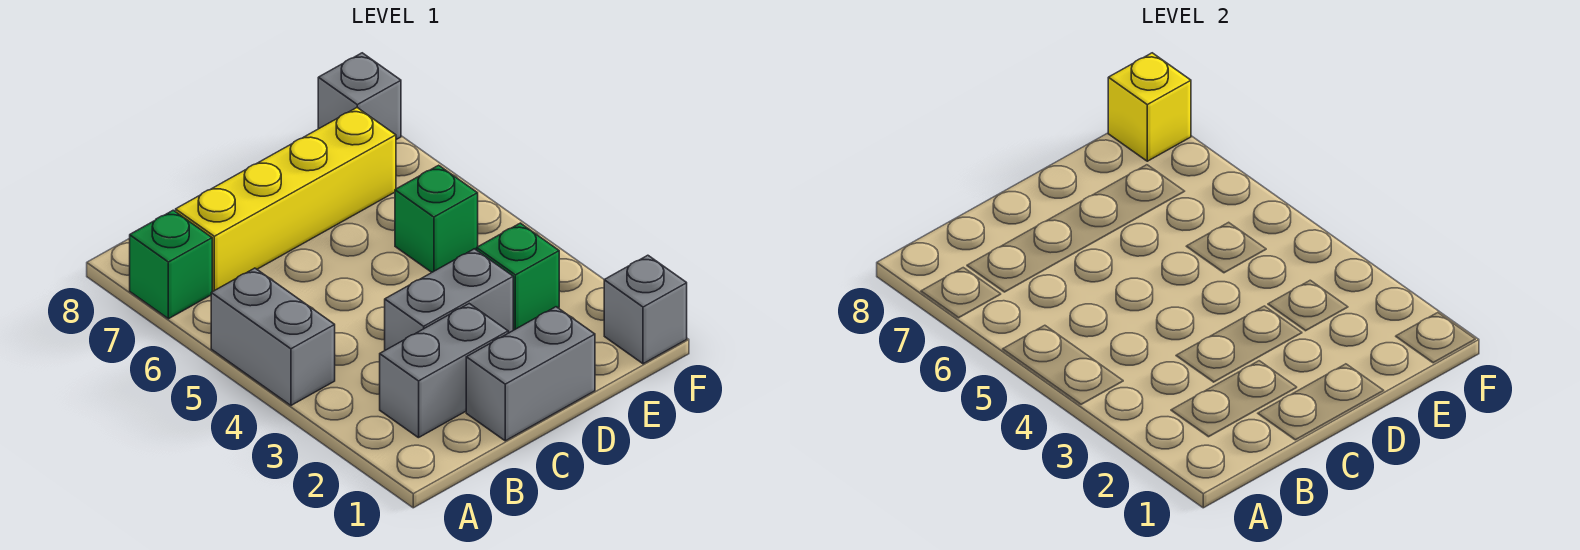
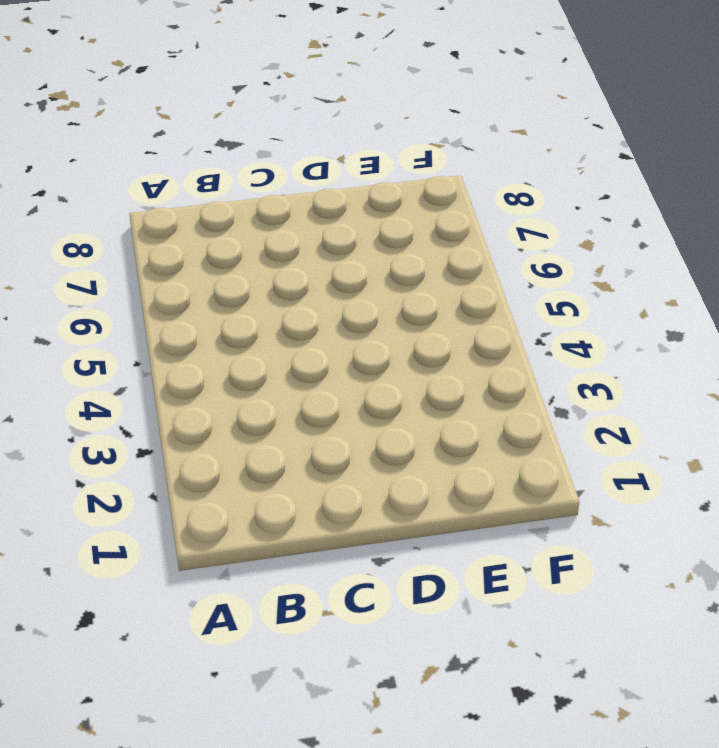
none -> grey brick A4:A5 level 1
none -> green brick A7 level 1

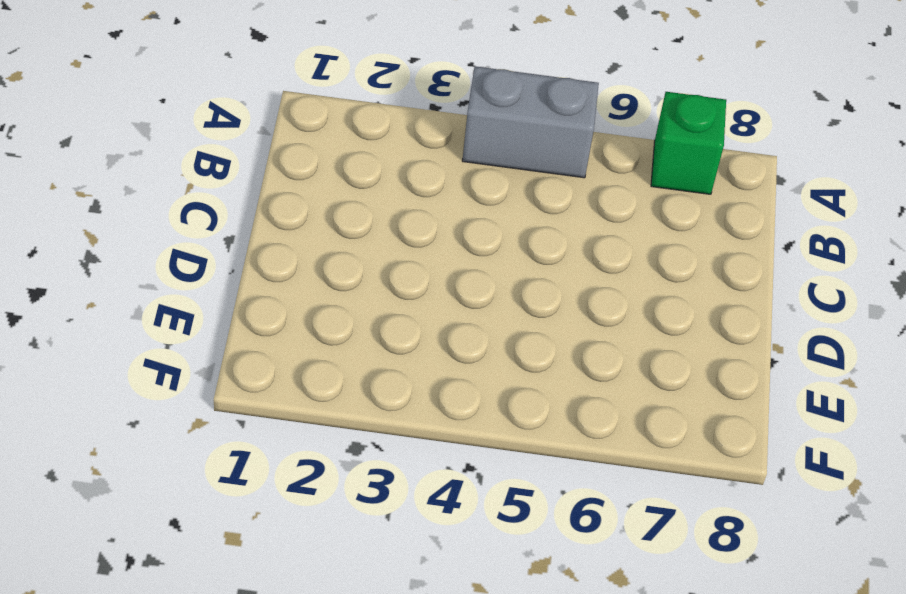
none -> grey brick B2:C2 level 1
none -> yellow brick B7:E7 level 1

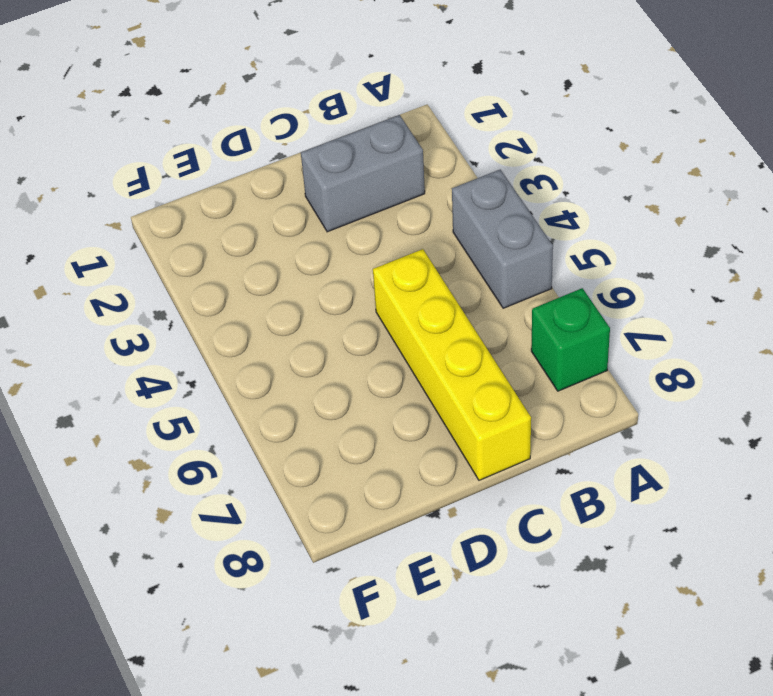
yellow brick C5:C8 level 1 -> yellow brick B7:E7 level 1
none -> grey brick C1:D1 level 1
none -> grey brick C3:D3 level 1

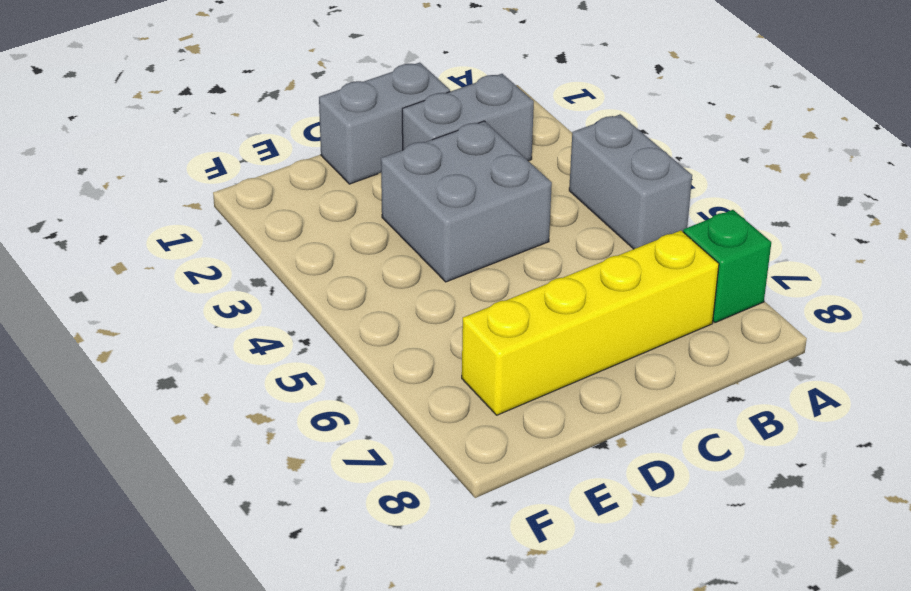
grey brick C3:D4 level 1 -> grey brick C3:D3 level 1
none -> green brick E3 level 1
none -> green brick E5 level 1

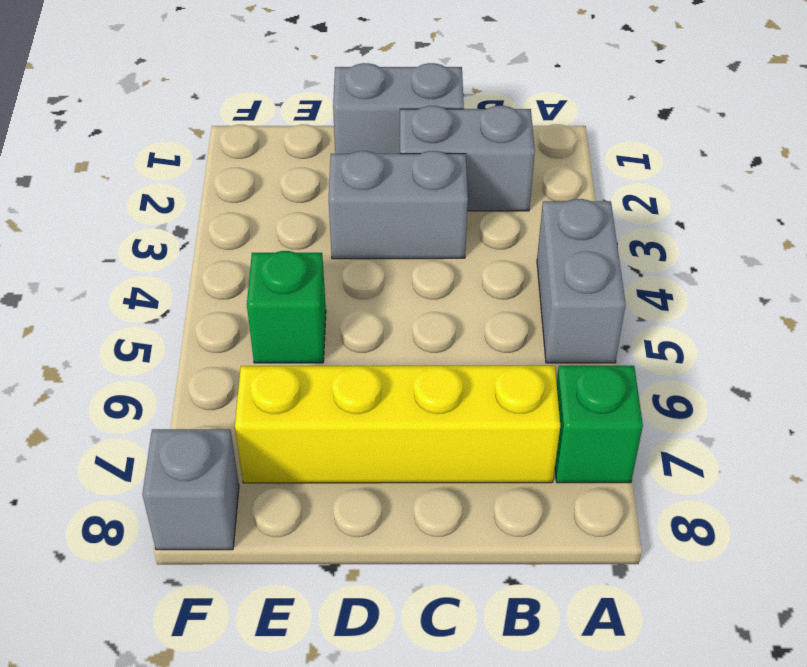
none -> green brick E3 level 1
none -> grey brick F1 level 1

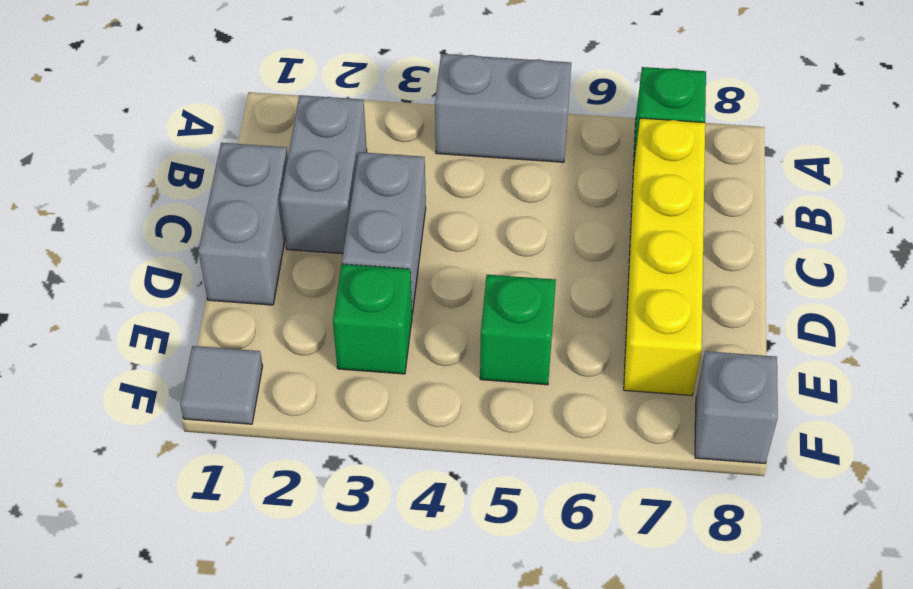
grey tile F1 level 1 -> grey brick F1 level 1
none -> yellow brick F8 level 2

